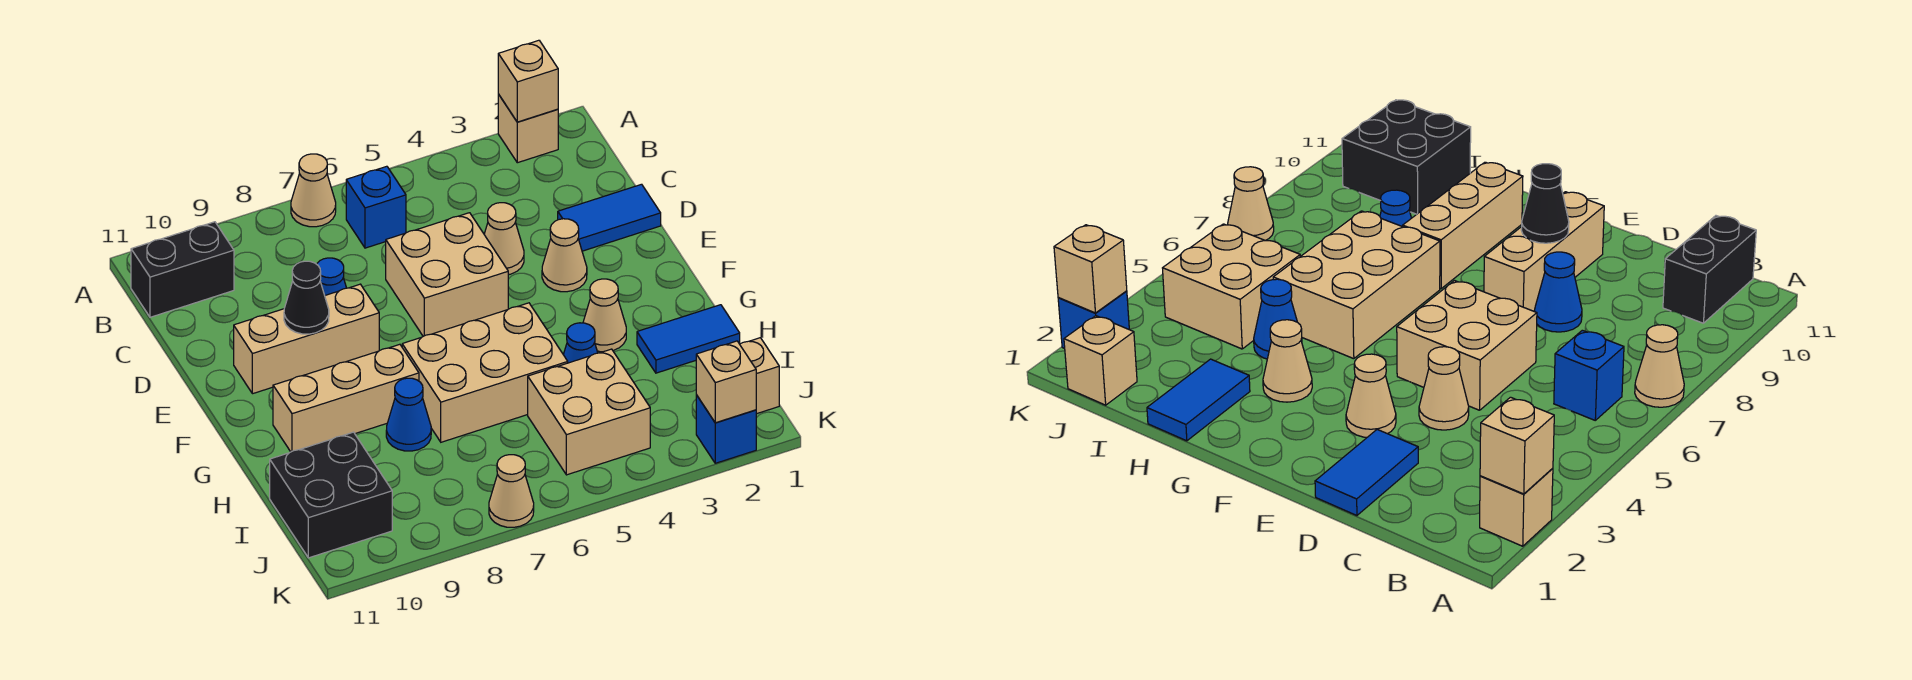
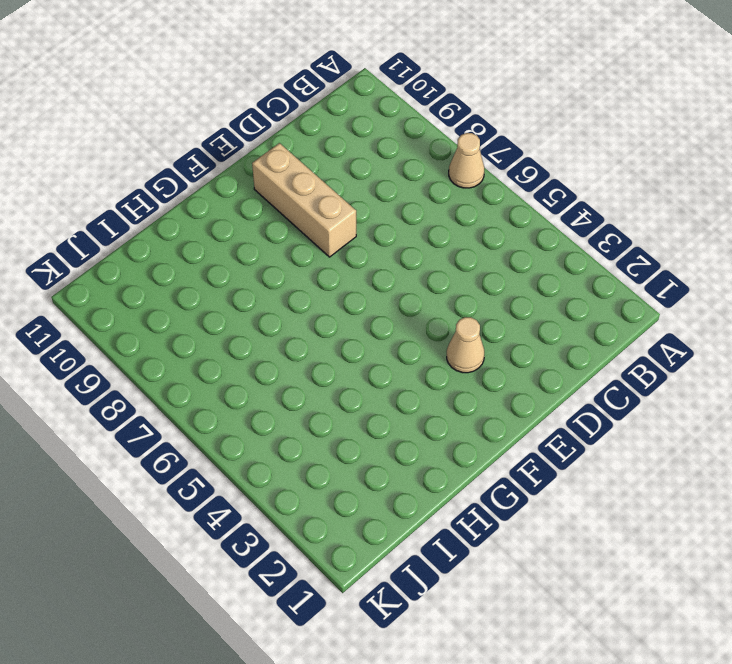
none -> tan brick A2 level 1
none -> blue brick B6 level 1
none -> black brick B10:B11 level 1

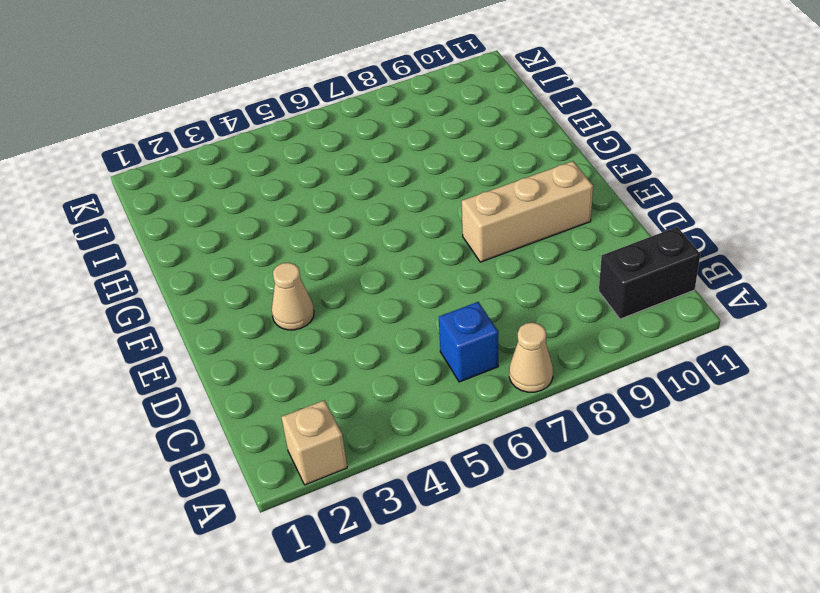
none -> blue tile D1:D2 level 1
none -> tan cone D4 level 1
none -> tan brick D5:E6 level 1

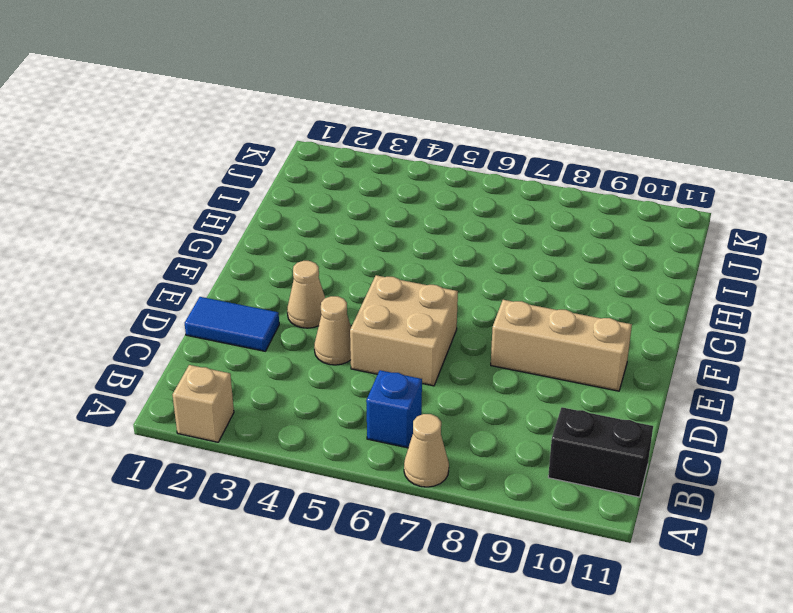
none -> blue cone D8 level 1
none -> tan cone G3 level 1
none -> tan brick G5:H7 level 1

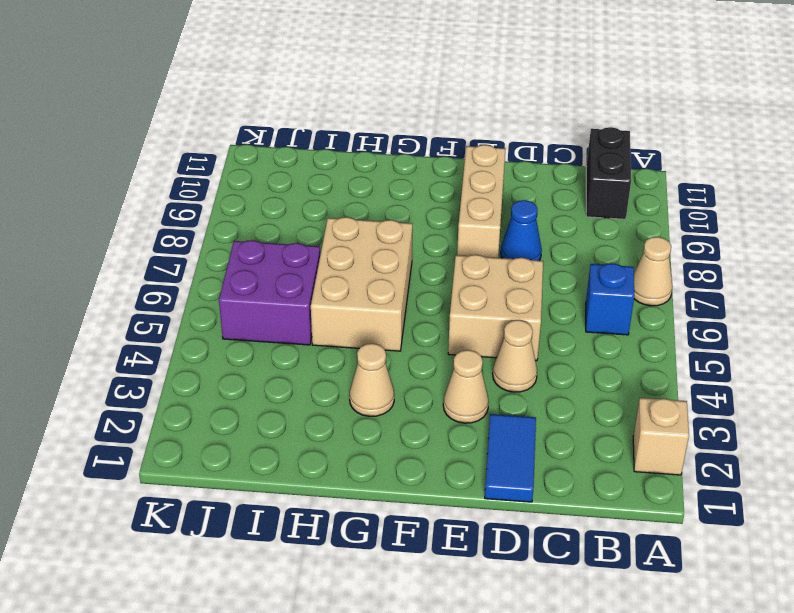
purple brick I5:J6 level 1 -> tan brick I4:J5 level 1
none -> tan brick G8:G10 level 1
none -> blue tile H1:H2 level 1
none -> blue cone H4 level 1

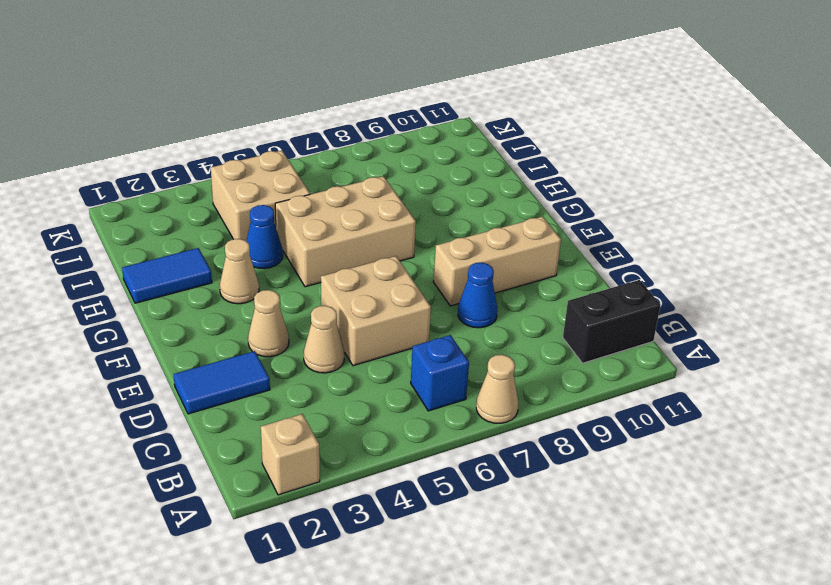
none -> tan brick G8:G10 level 1
none -> blue cone H8 level 1
none -> black brick I10:J11 level 1

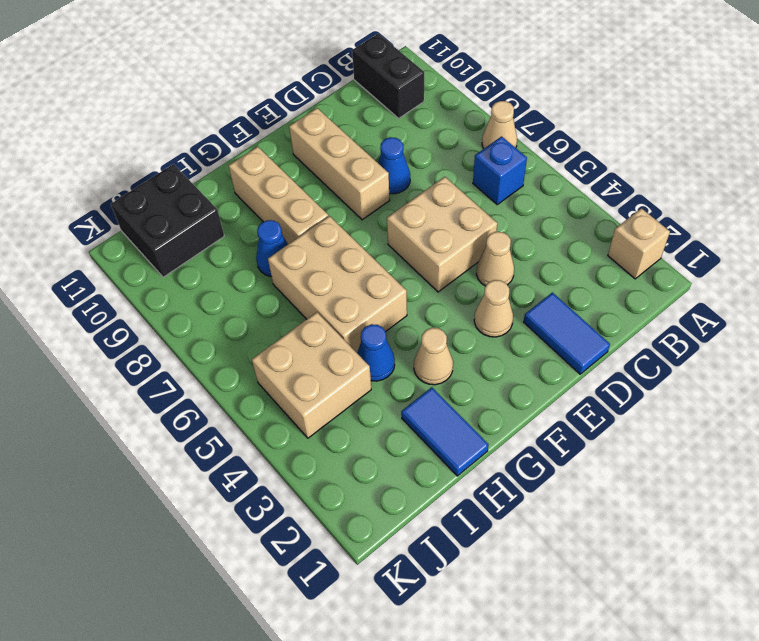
none -> tan brick J1 level 1
none -> blue brick K2 level 1
none -> tan cone K7 level 1

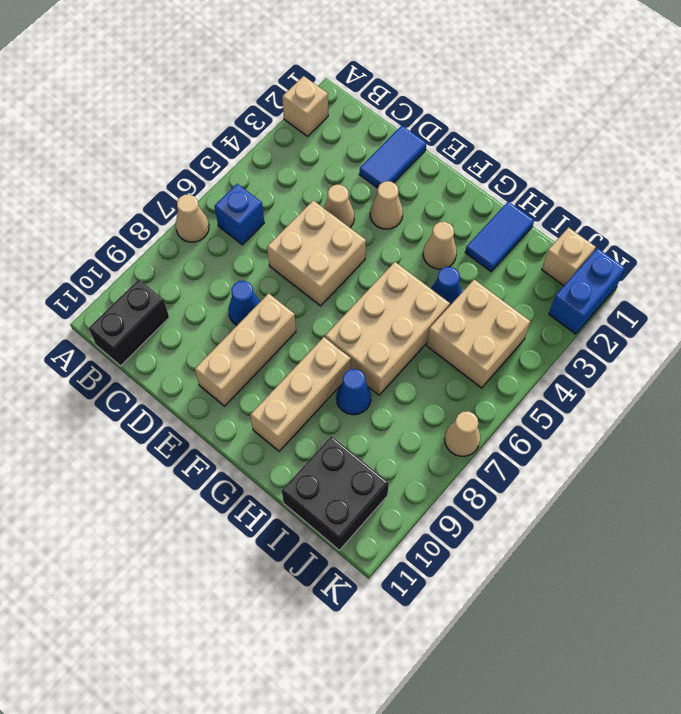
blue brick K1:K2 level 1 -> blue brick K2 level 1
none -> tan brick A2 level 2
none -> black cone E9 level 2
none -> tan brick K2 level 2

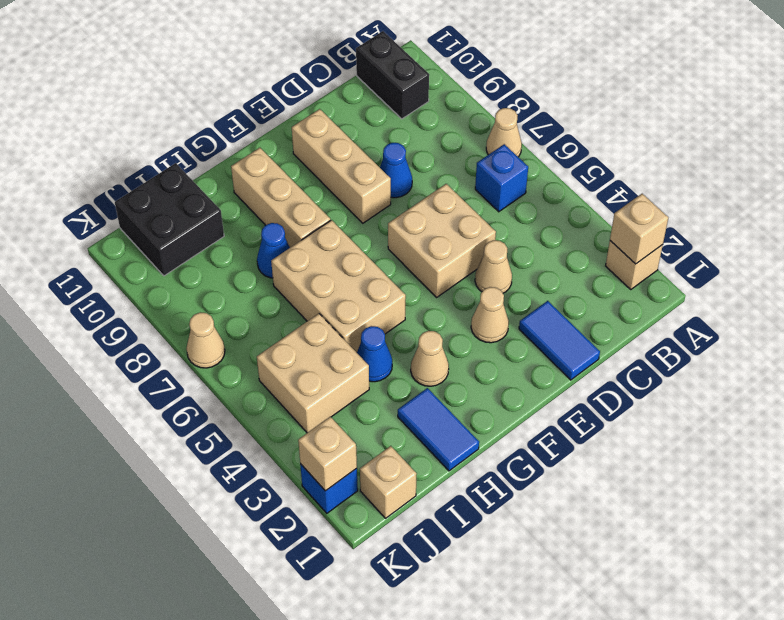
none -> black cone E9 level 2

